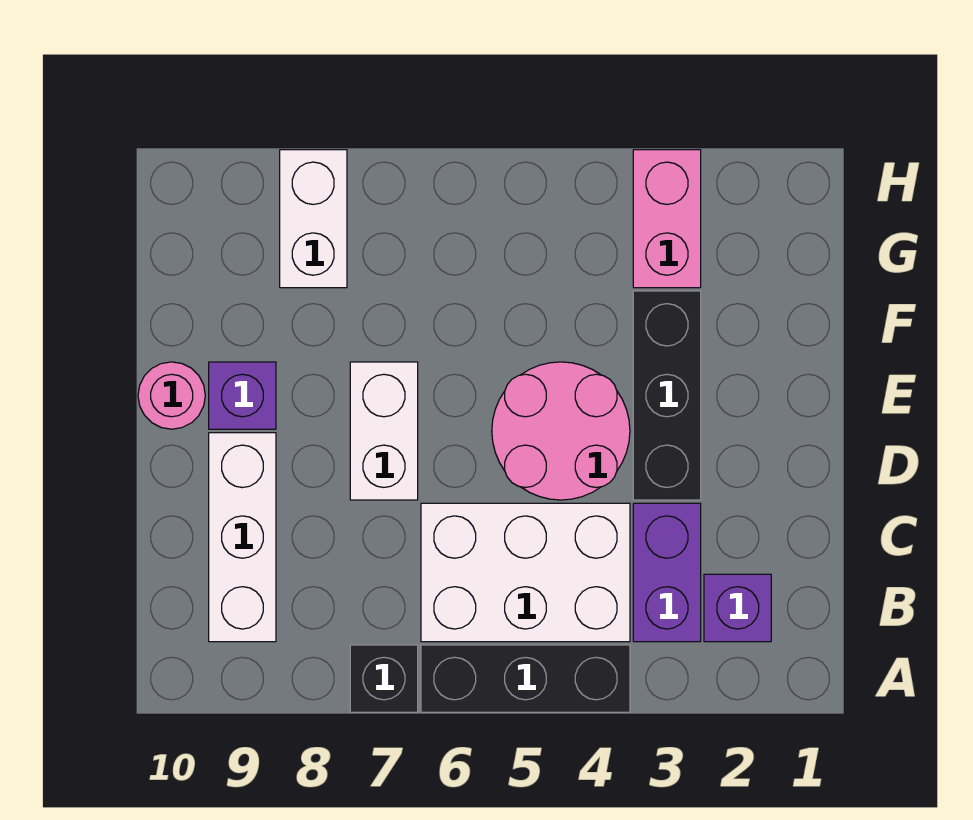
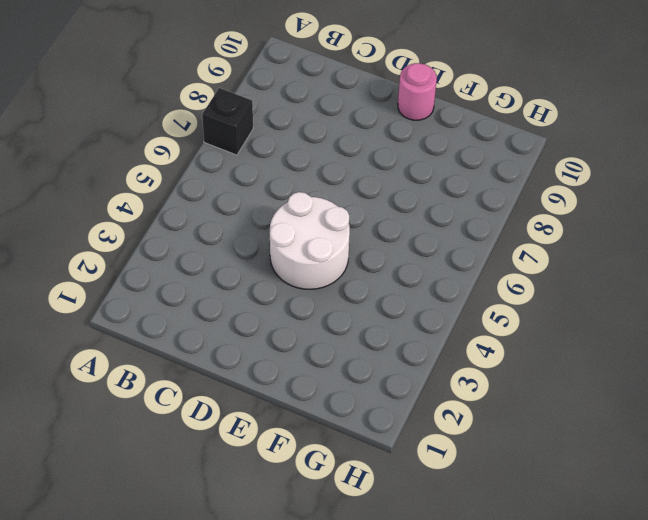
white round brick D4:E5 level 1 -> pink round brick D4:E5 level 1
none -> black brick A4:A6 level 1
none -> purple brick B2 level 1
none -> purple brick B3:C3 level 1

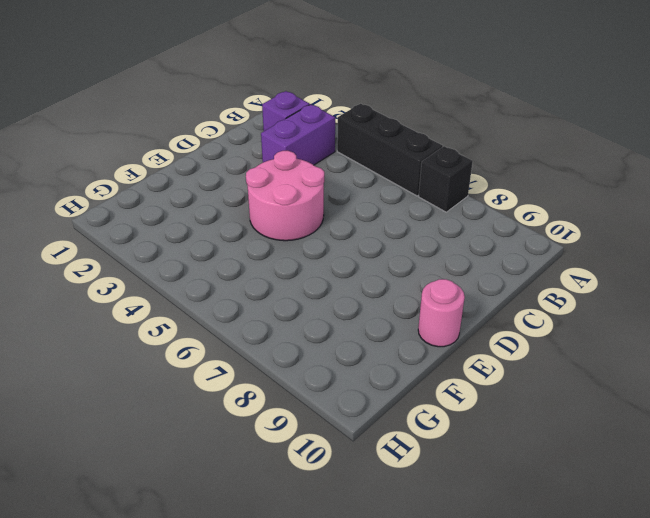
none -> white brick B4:C6 level 1
none -> white brick B9:D9 level 1
none -> black brick D3:F3 level 1

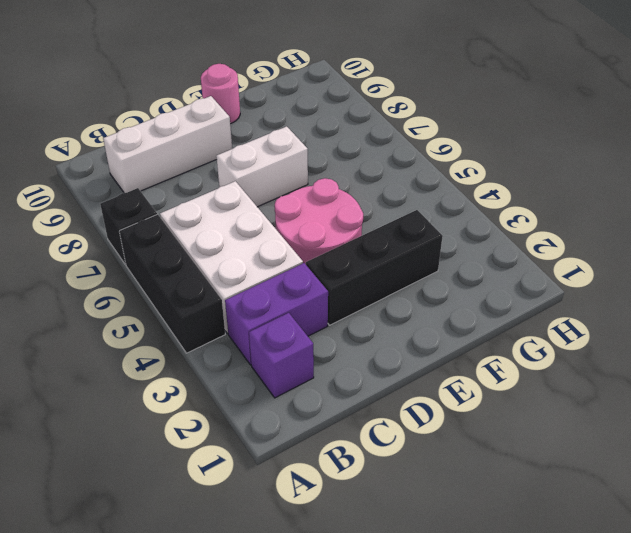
none -> purple brick E9 level 1
none -> pink brick G3:H3 level 1
none -> white brick G8:H8 level 1

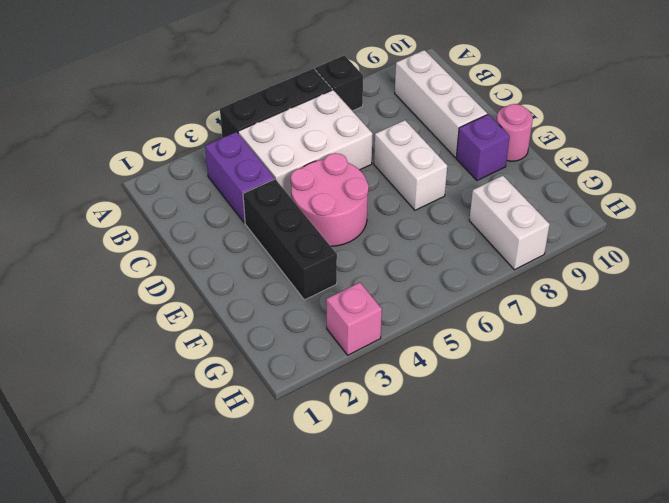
pink brick H3 level 1 -> pink brick G3:H3 level 1
none -> purple brick B2 level 1

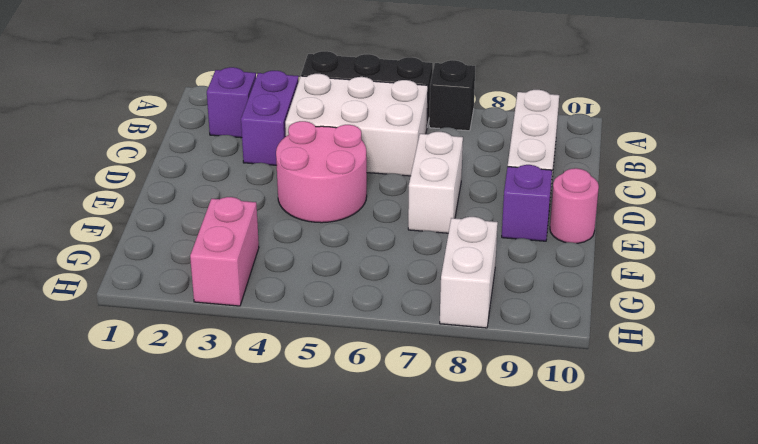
none -> black brick D3:F3 level 1

